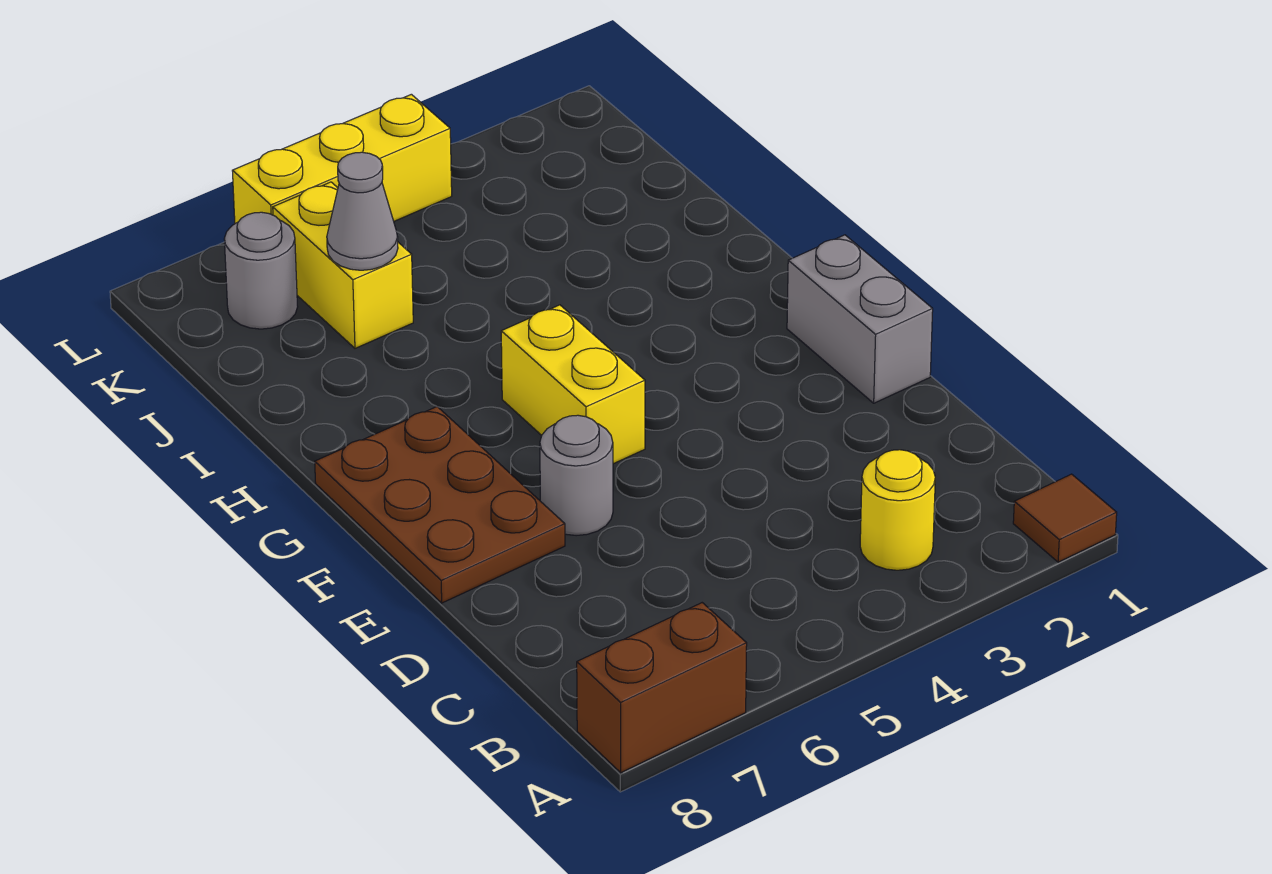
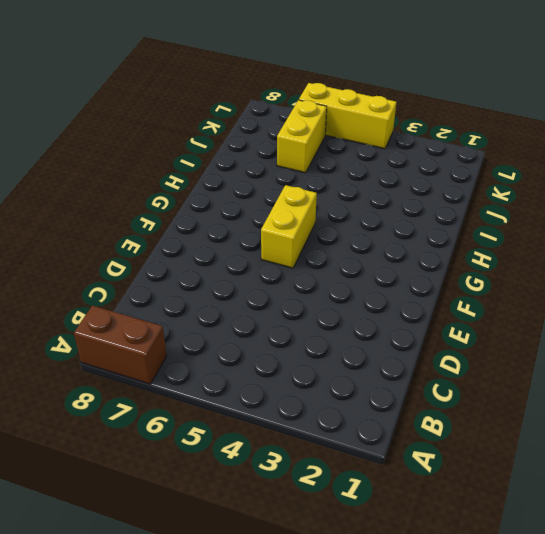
none -> brown tile A1 level 1
none -> yellow round brick B3 level 1

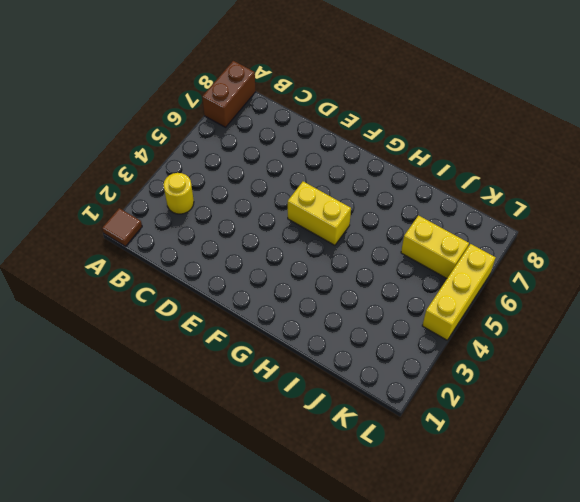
none -> grey brick E1:F1 level 1
none -> grey round brick E6 level 1

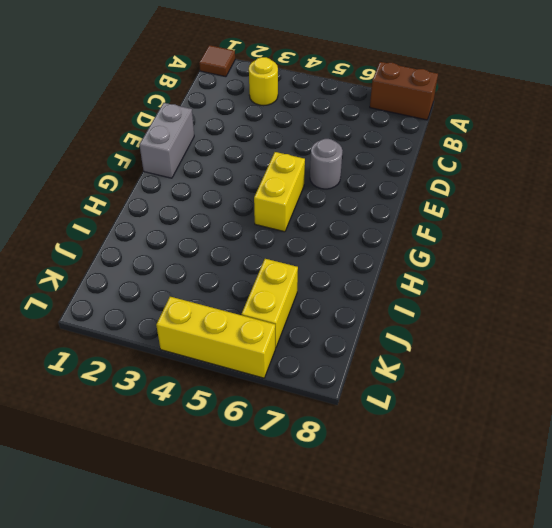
none -> brown plate E7:G8 level 1
none -> grey round brick K7 level 1

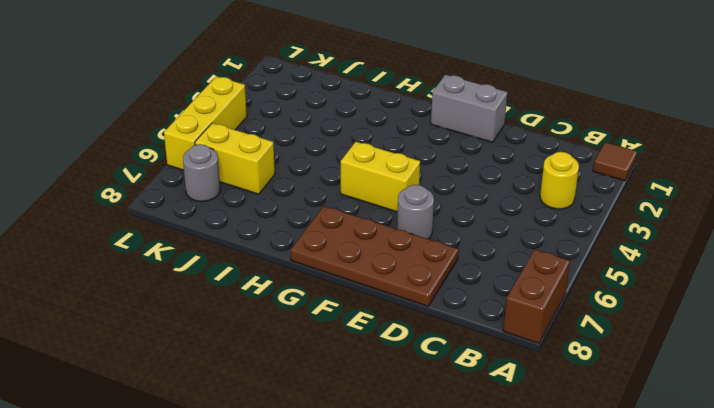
brown plate D7:G8 level 1 -> brown plate E7:G8 level 1
none -> grey cone J6 level 2

